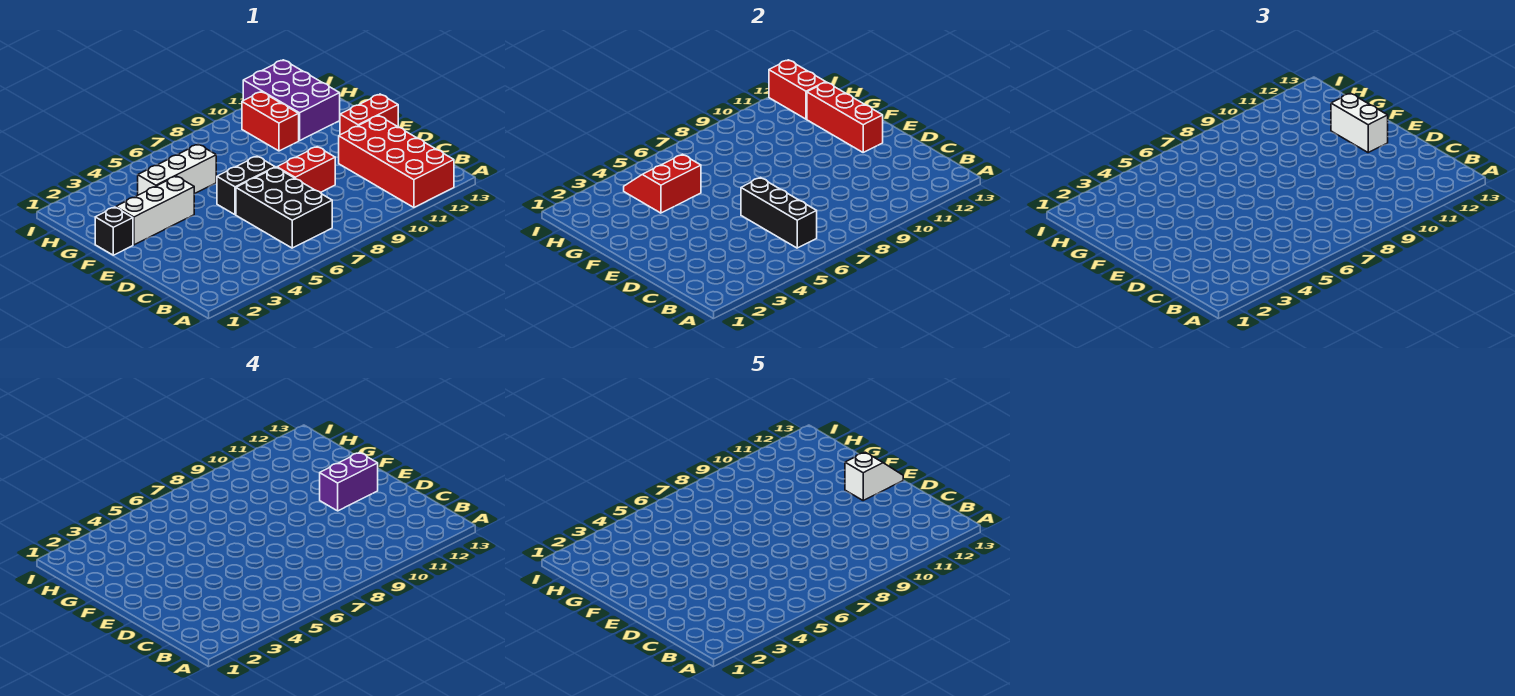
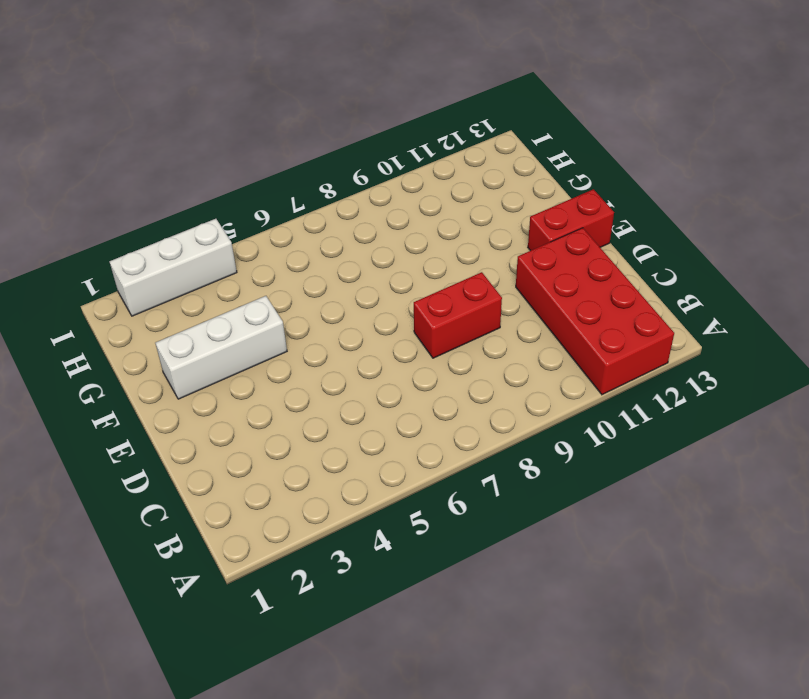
white brick I2:I4 level 1 -> white brick G4:G6 level 1
none -> black brick B6:D7 level 1
none -> black brick E6:E7 level 1
none -> black brick F1 level 1

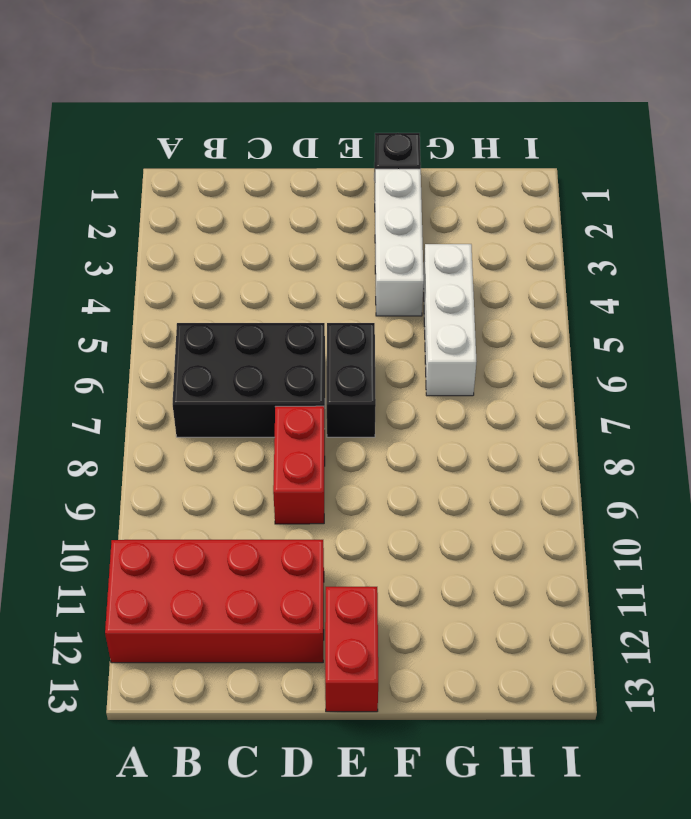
none -> red brick G10:H10 level 1
none -> purple brick G11:I12 level 1
none -> black brick B6:D6 level 2

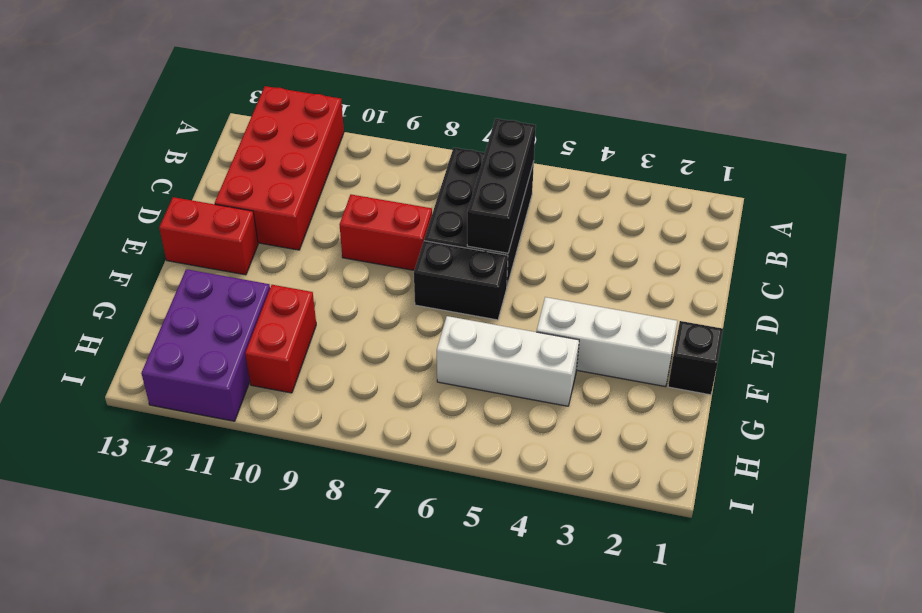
none -> red brick E12:G12 level 2
none -> red slope G4:H5 level 2 top G
none -> red brick H12:I12 level 2

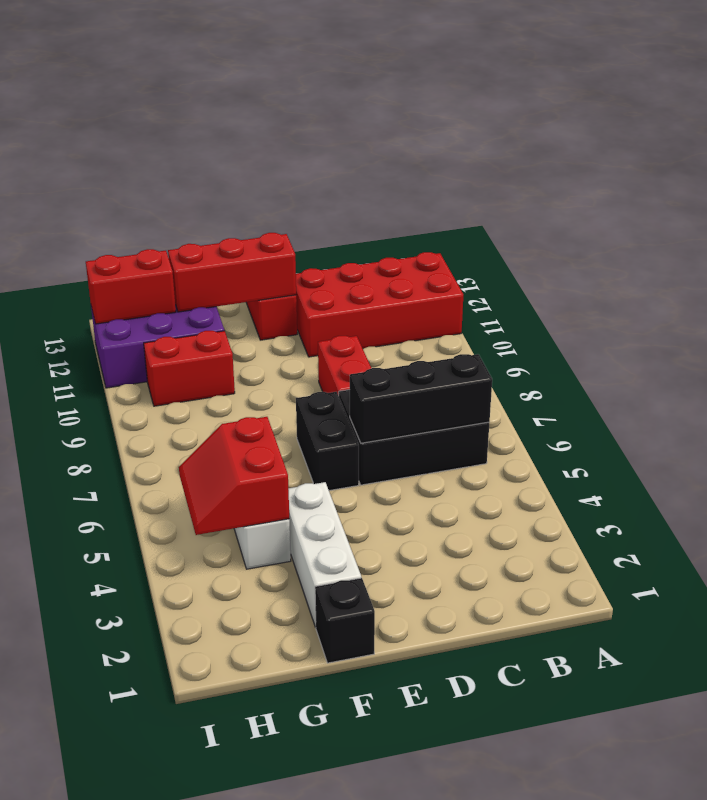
none -> white brick E12:F12 level 3
none -> purple brick E11:E12 level 4
none -> white slope E12:E13 level 5 top 12

